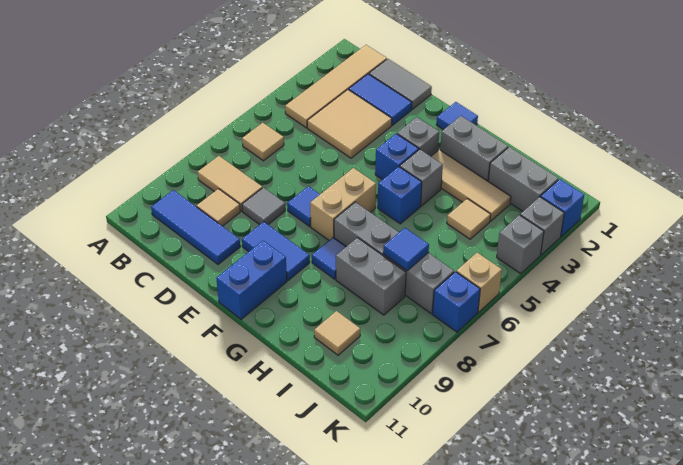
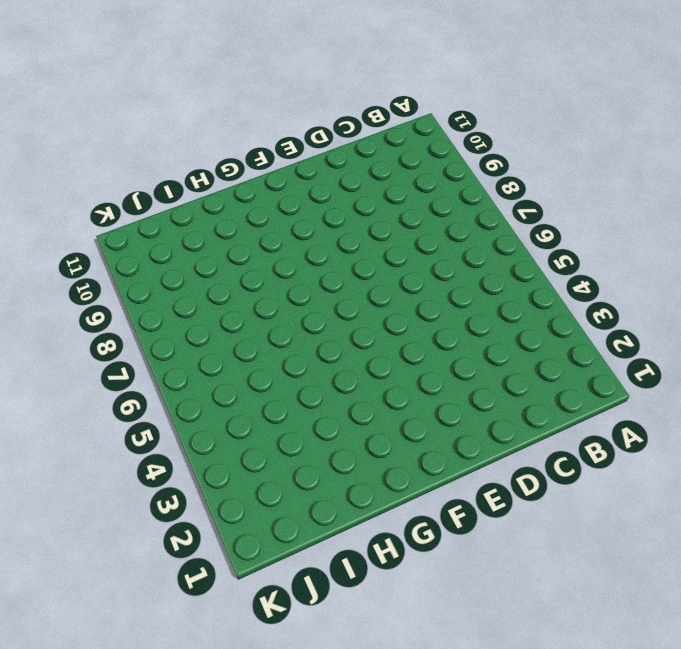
none -> tan tile B1:B4 level 1
none -> tan tile B6 level 1
none -> tan tile B8:C8 level 1
none -> blue tile B10:D10 level 1

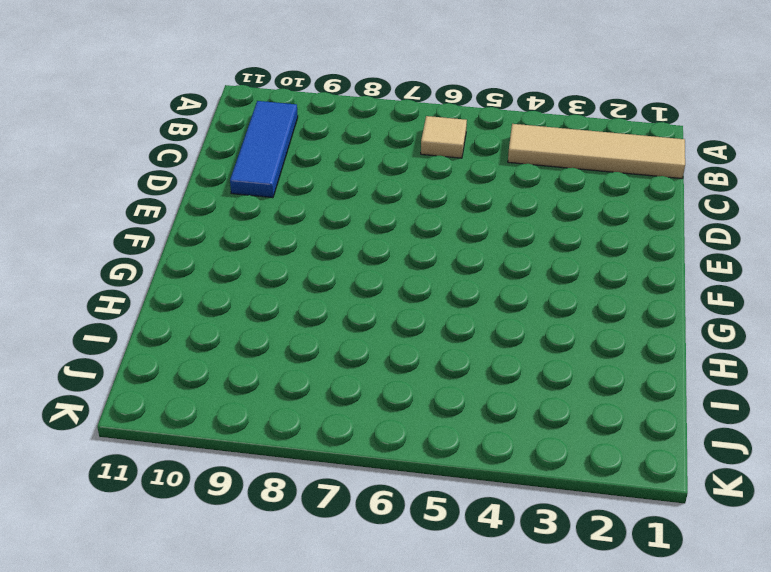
none -> tan tile B8:C8 level 1
none -> grey tile C1:D1 level 1
none -> blue tile C2:D2 level 1
none -> tan tile C3:D4 level 1

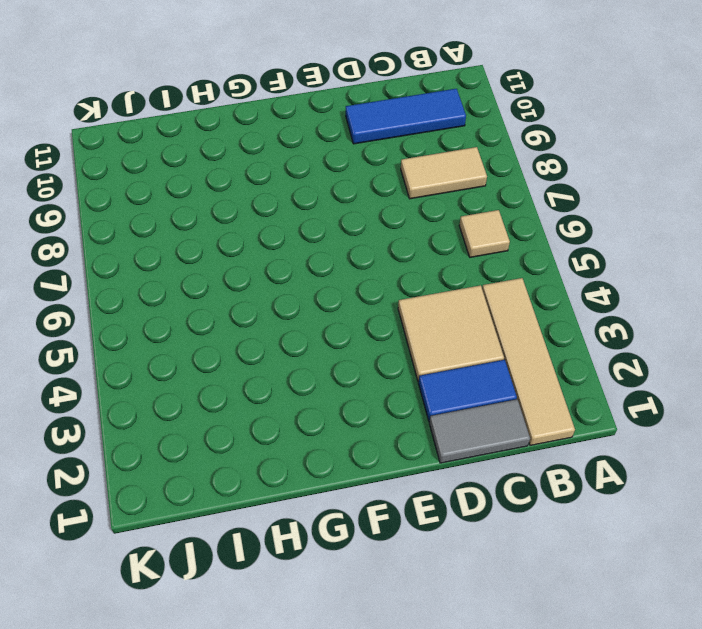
none -> tan tile C9 level 1
none -> grey tile D8 level 1
none -> blue tile E7 level 1
none -> blue tile E9:F9 level 1

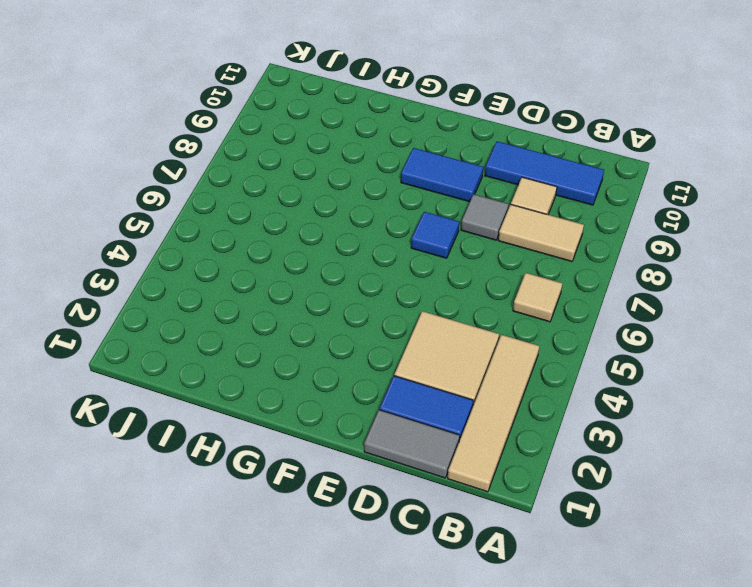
none -> blue tile F1 level 1
none -> grey brick F3 level 1
none -> blue brick F4 level 1
none -> tan brick F6:F7 level 1

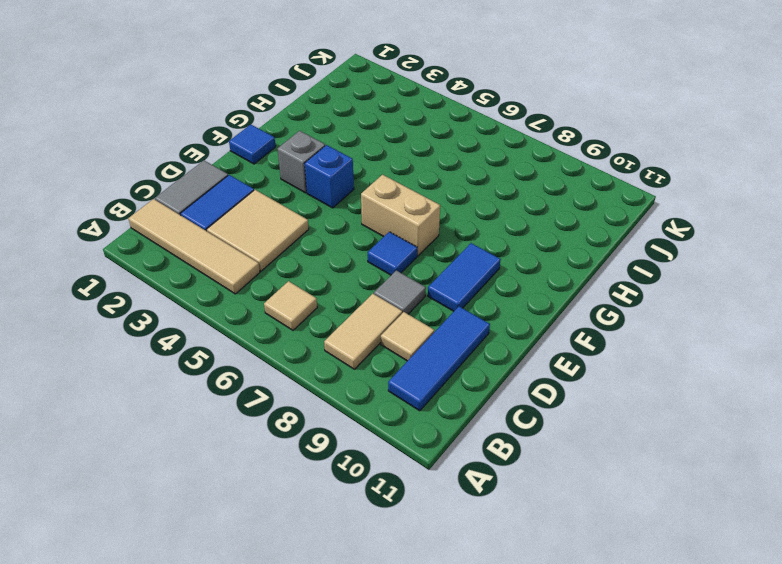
none -> blue brick F10:F11 level 1
none -> grey brick G2:H2 level 1
none -> tan tile G3:I3 level 1
none -> grey brick G4 level 1

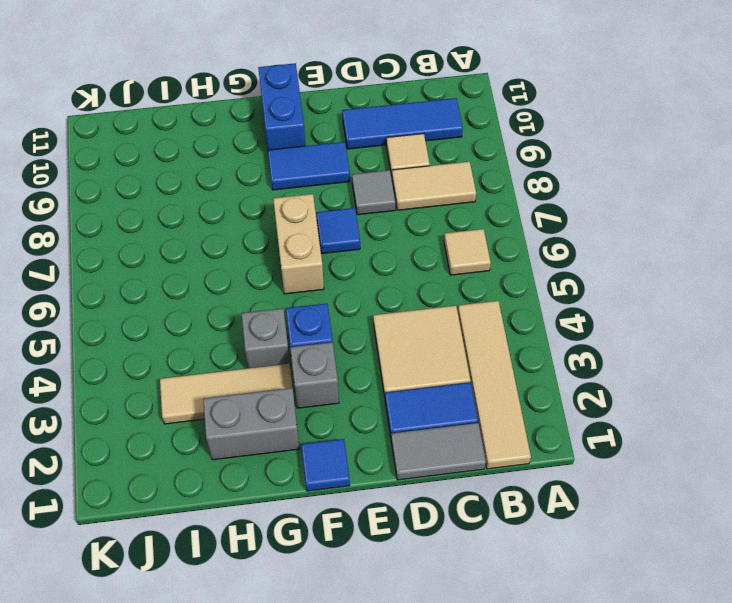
none -> blue brick G5 level 1
none -> grey brick G7:J7 level 1
none -> blue tile G8 level 1
none -> grey brick H8:I8 level 1

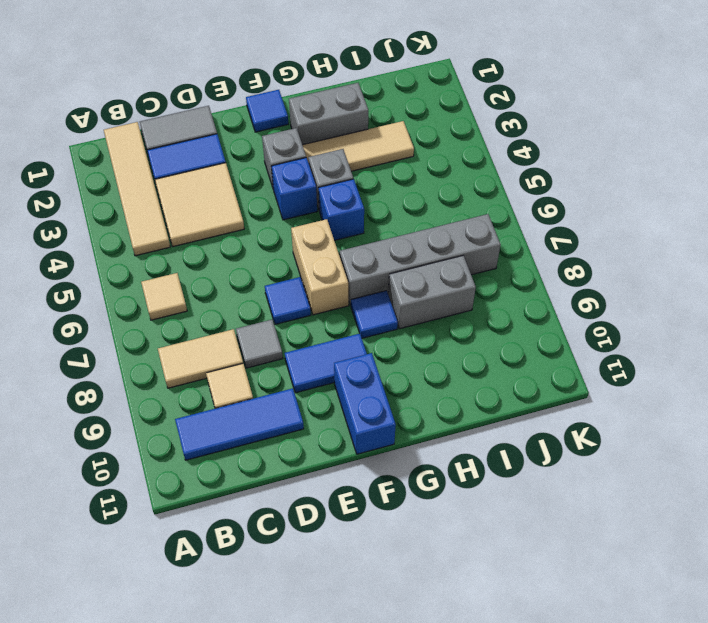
none -> grey brick I2:J2 level 1
none -> tan tile I4 level 1
none -> tan tile I10 level 1
none -> blue brick K2 level 1

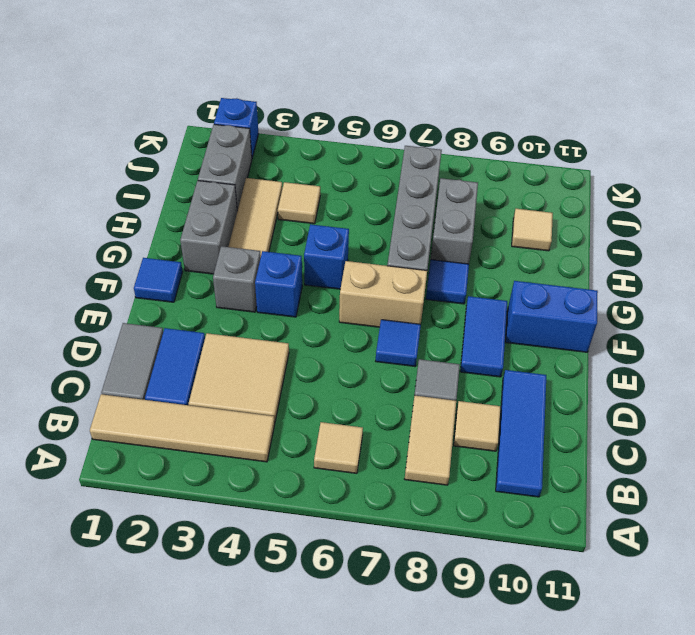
none -> grey brick G4 level 1
none -> grey brick K3 level 1
none -> grey brick K4 level 1
none -> tan brick K6 level 1

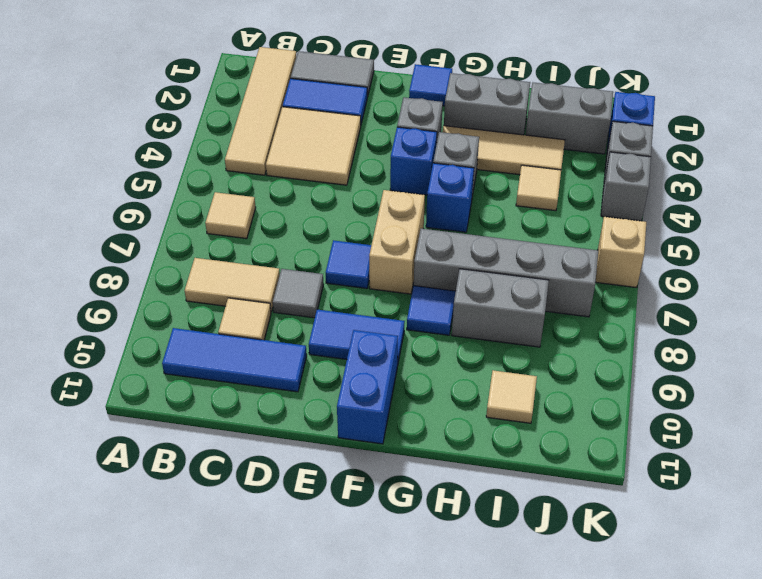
none -> blue brick K7 level 1
none -> blue tile I7 level 2

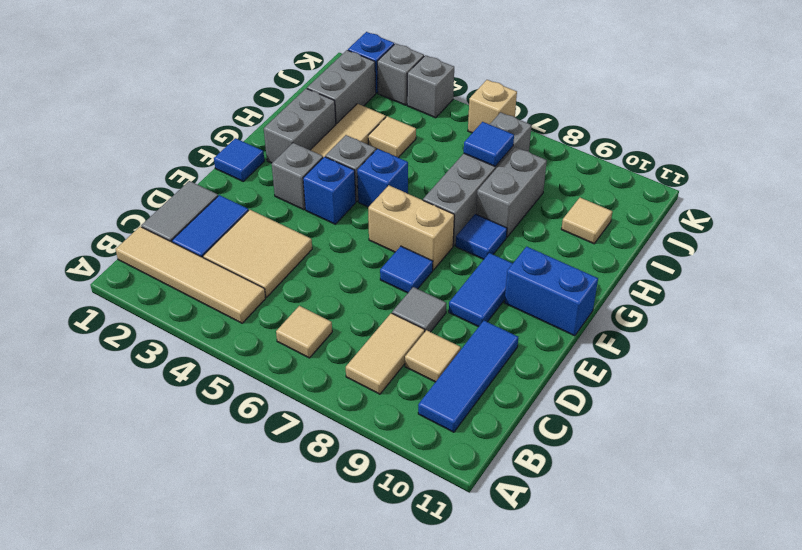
none -> blue brick K7 level 1

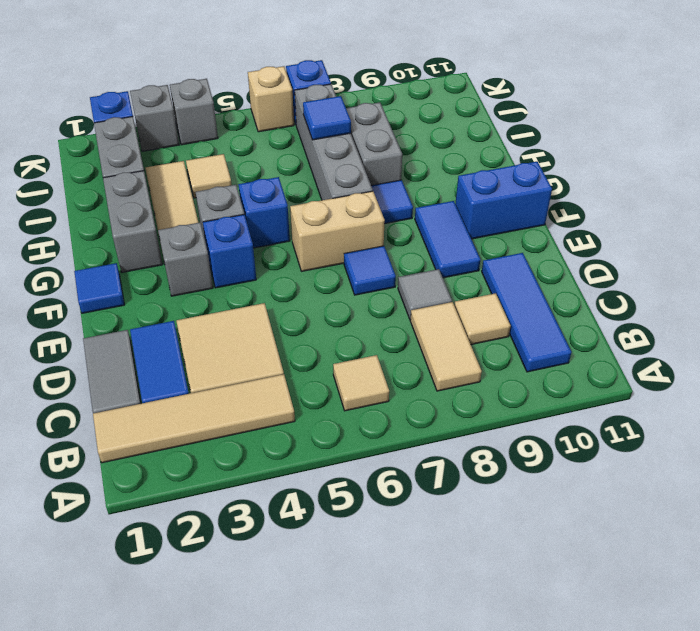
none -> tan tile I10 level 1

